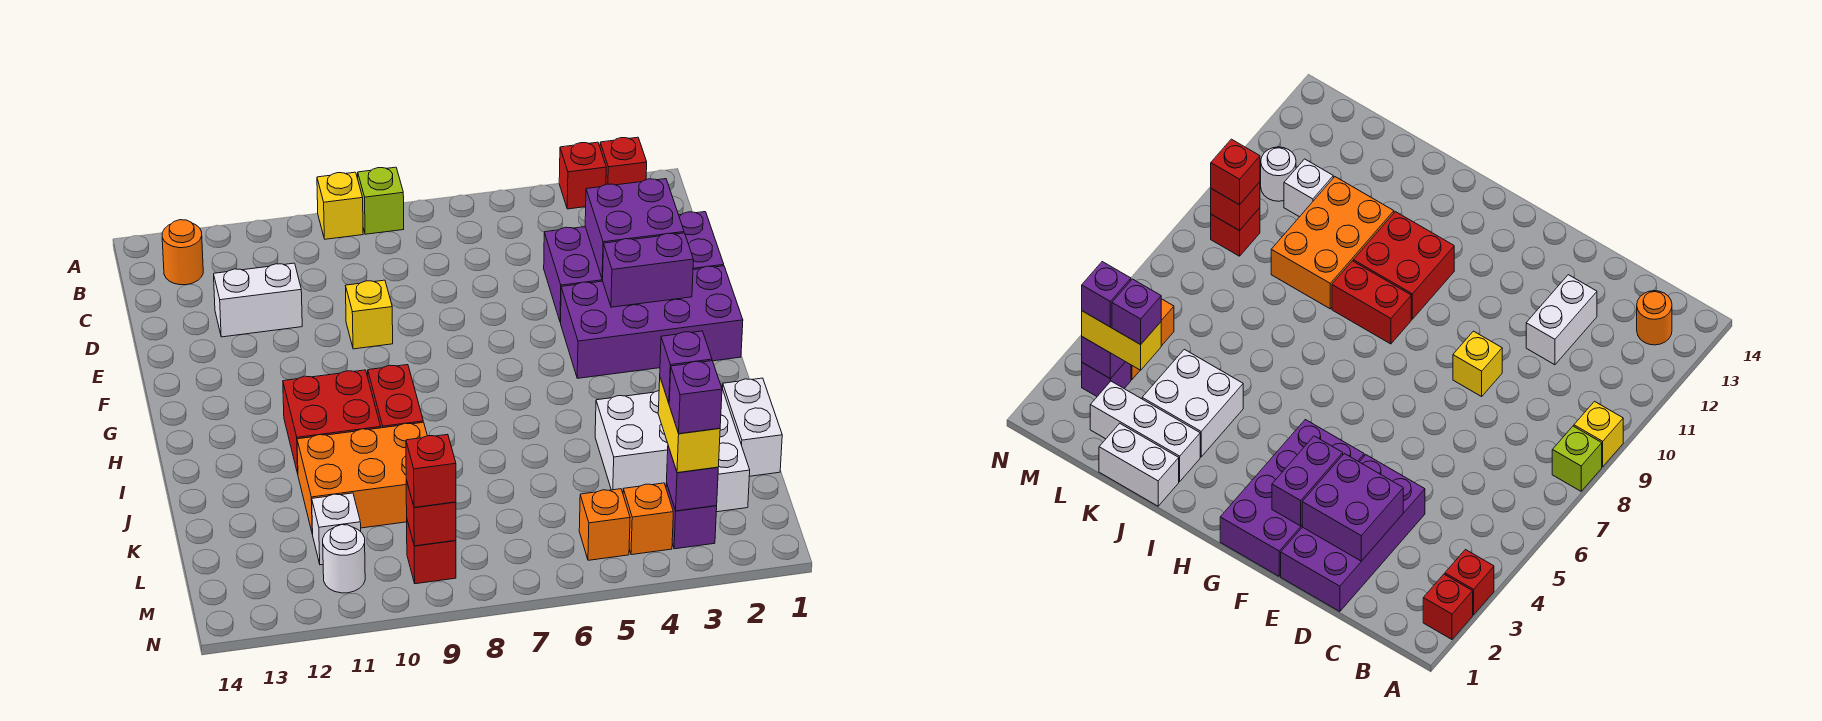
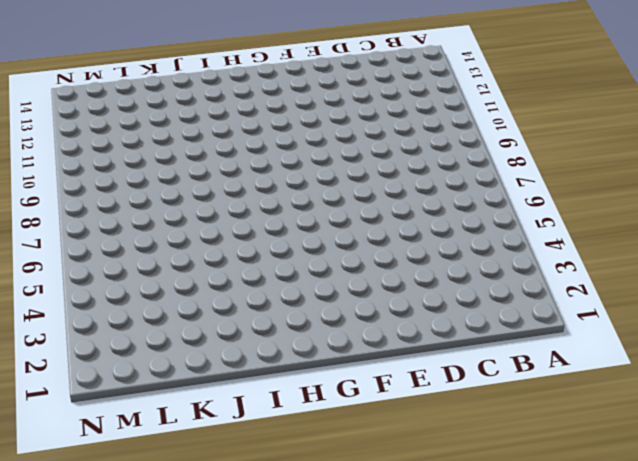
none -> red brick A2 level 1
none -> red brick A3 level 1
none -> lime brick A8 level 1

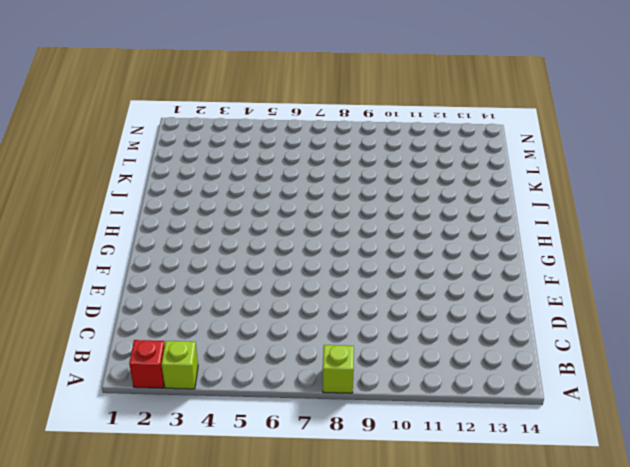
lime brick A3 level 1 -> red brick A3 level 1
none -> yellow brick A9 level 1
none -> orange round brick B13 level 1
none -> purple brick D1:E4 level 1

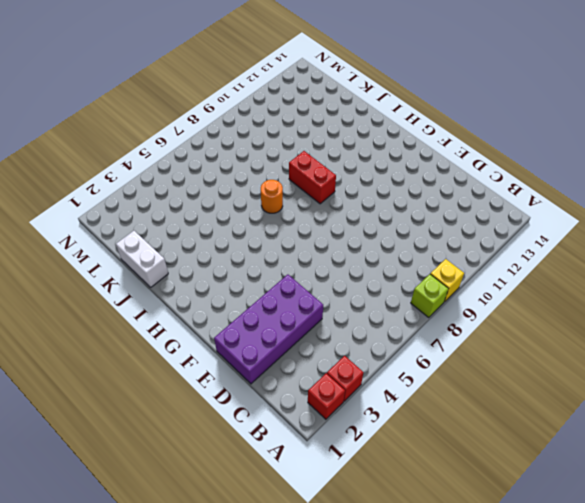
orange round brick I7 level 1 -> orange round brick B13 level 1
none -> white brick D11:D12 level 1
none -> yellow brick E9 level 1
none -> purple brick F1:G4 level 1

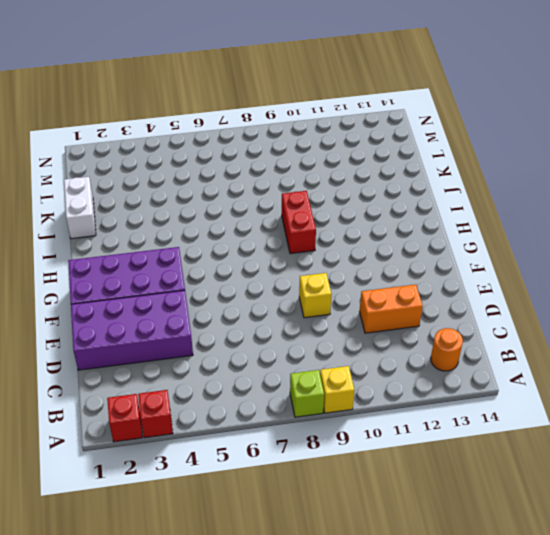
orange brick D11:D12 level 1 -> white brick D11:D12 level 1
none -> red brick H10:I11 level 1
none -> white brick J2:L2 level 1
none -> white brick J3:K4 level 1

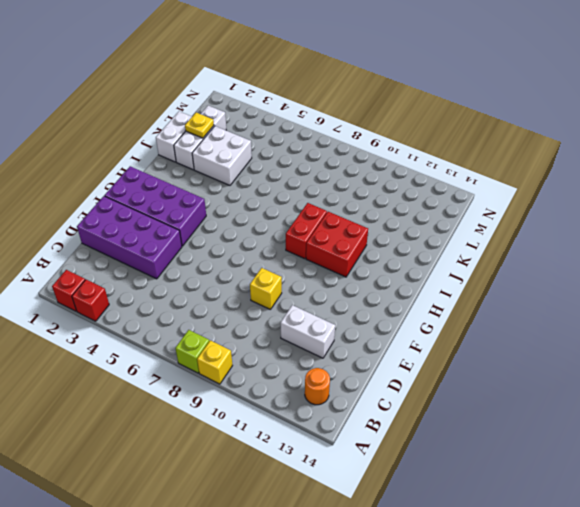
yellow plate K2 level 2 -> none
none -> orange brick J9:K11 level 1
none -> white brick L11 level 1
none -> purple brick M3 level 1

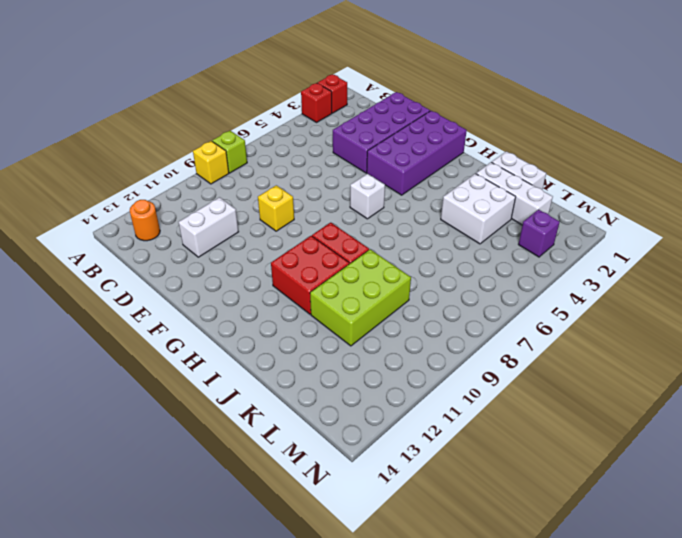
white brick G6 level 1 -> white brick L11 level 1
lime brick J9:K11 level 1 -> orange brick J9:K11 level 1
none -> orange brick M4 level 1
none -> orange brick M5 level 1
none -> red brick M9 level 1

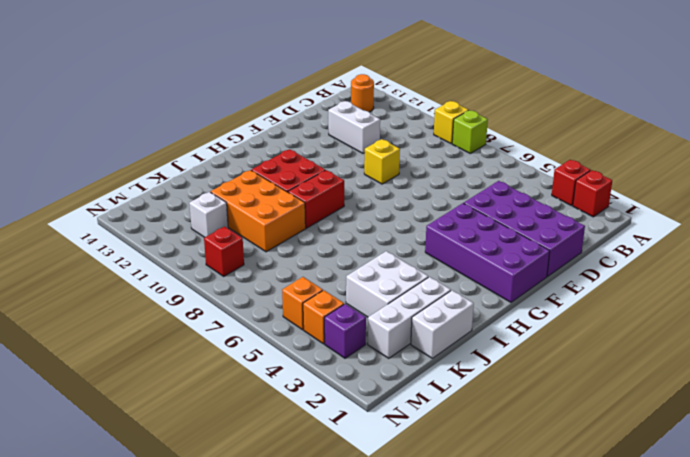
none -> white round brick M11 level 1
none -> purple brick D2:E3 level 2
none -> purple brick F2:F3 level 2

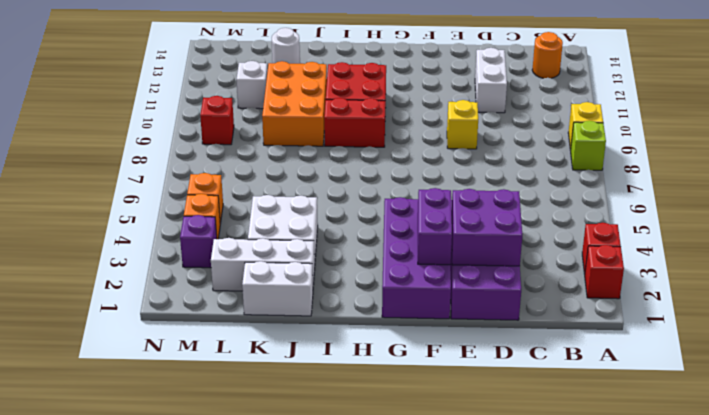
white round brick K13 level 1 -> white round brick M11 level 1
none -> purple brick M3 level 2
none -> red brick M9 level 2
none -> yellow brick L3:M3 level 3

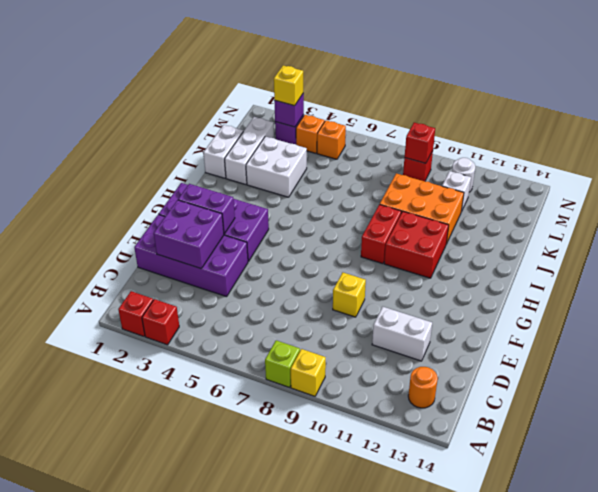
yellow brick M3 level 3 -> yellow brick L3:M3 level 3
none -> red brick M9 level 3
none -> purple brick L3 level 4
none -> purple brick M3 level 4

